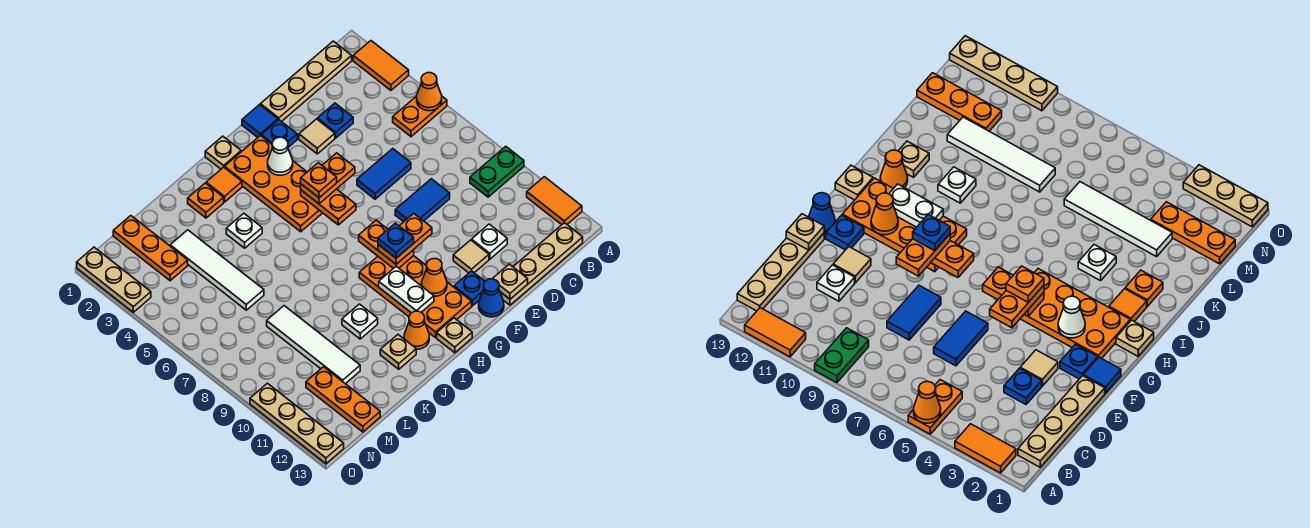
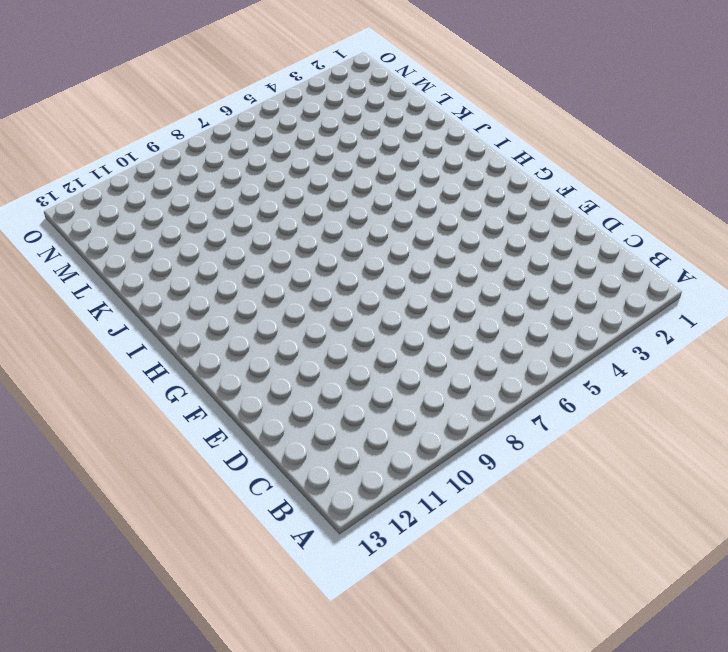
none -> orange tile A2:A3 level 1
none -> orange plate A5:B5 level 1
none -> green plate A9:B9 level 1
none -> orange tile A11:A12 level 1

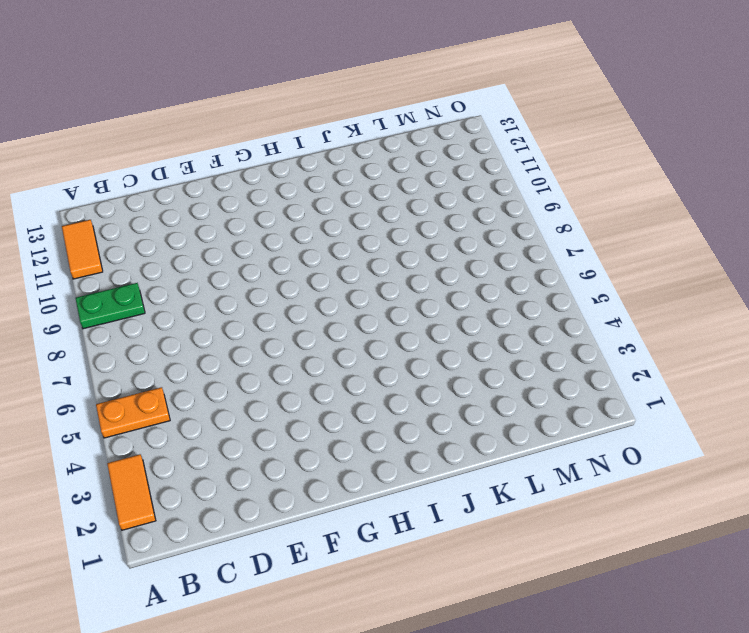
none -> tan plate B1:E1 level 1
none -> tan plate B13:E13 level 1
none -> blue plate D3 level 1
none -> blue tile D6:E6 level 1

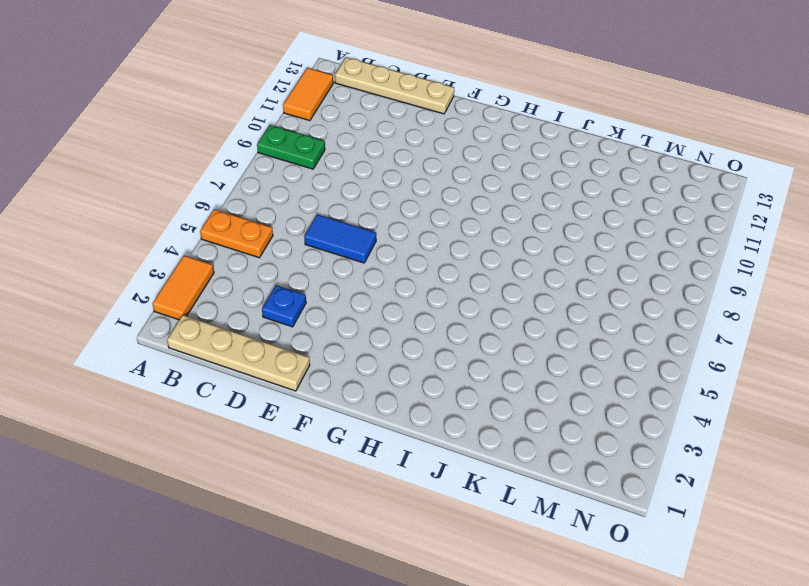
none -> blue tile D8:E8 level 1
none -> white plate D11 level 1
none -> tan tile E3 level 1
none -> tan tile E11 level 1

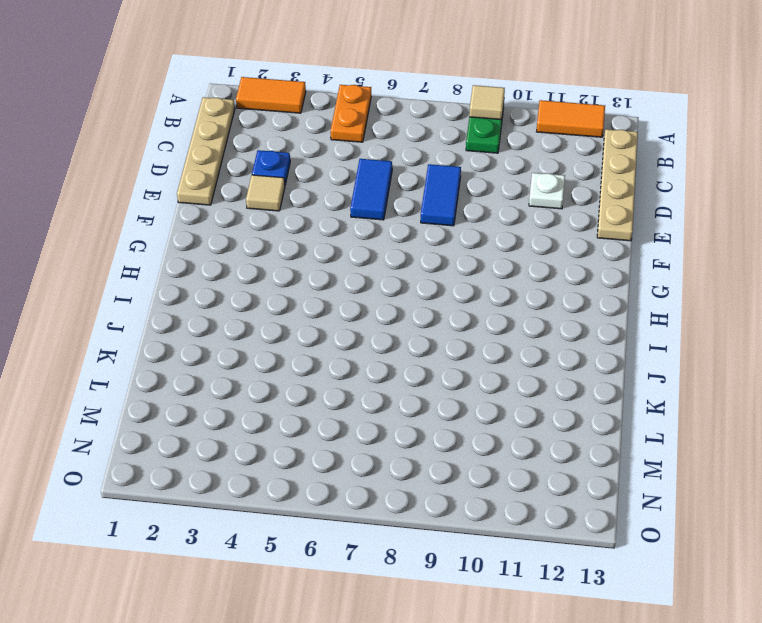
tan tile A9 level 2 -> tan tile E11 level 1
none -> blue tile F1 level 1
none -> blue plate F2 level 1
none -> blue plate F12 level 1
none -> blue cone F13 level 1

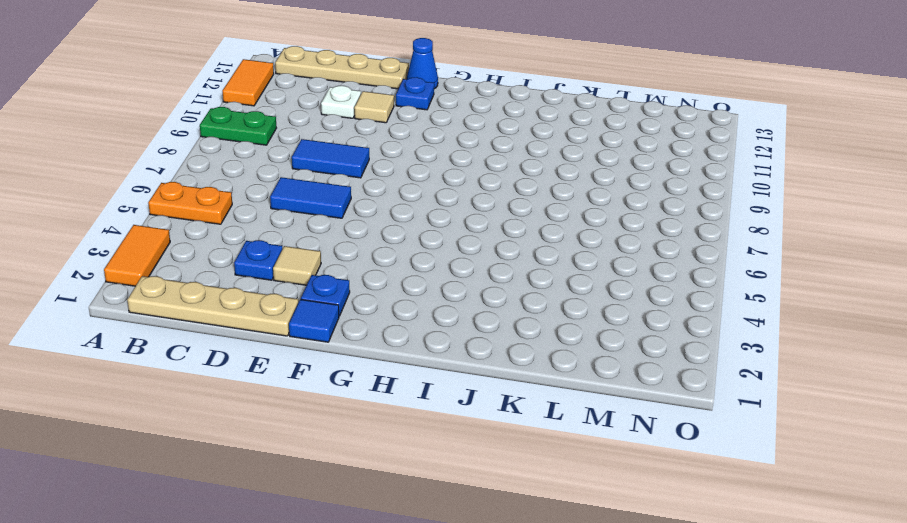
none -> orange plate G2:H5 level 1
none -> orange plate G9:H12 level 1
none -> tan plate H1 level 1
none -> tan plate H13 level 1

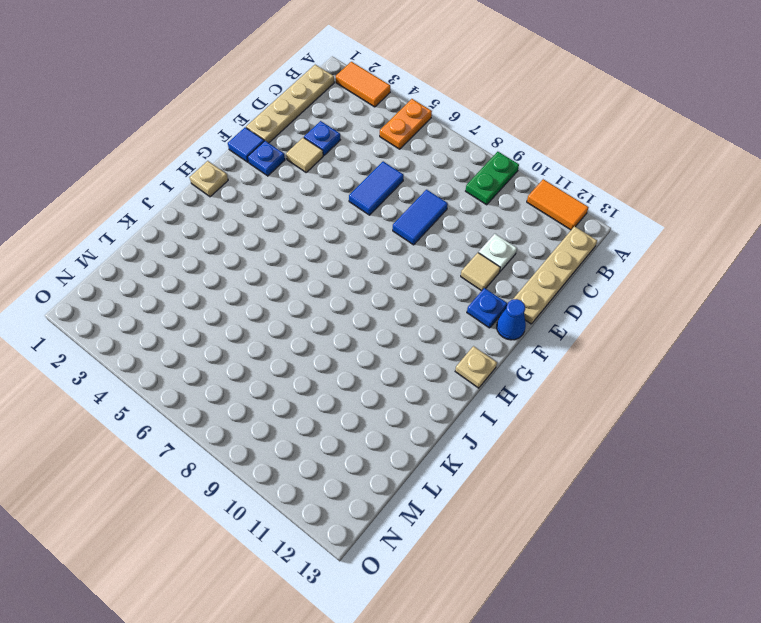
none -> orange plate G2:H5 level 1
none -> orange plate G9:H12 level 1
none -> orange tile I2 level 1
none -> orange cone I12 level 1

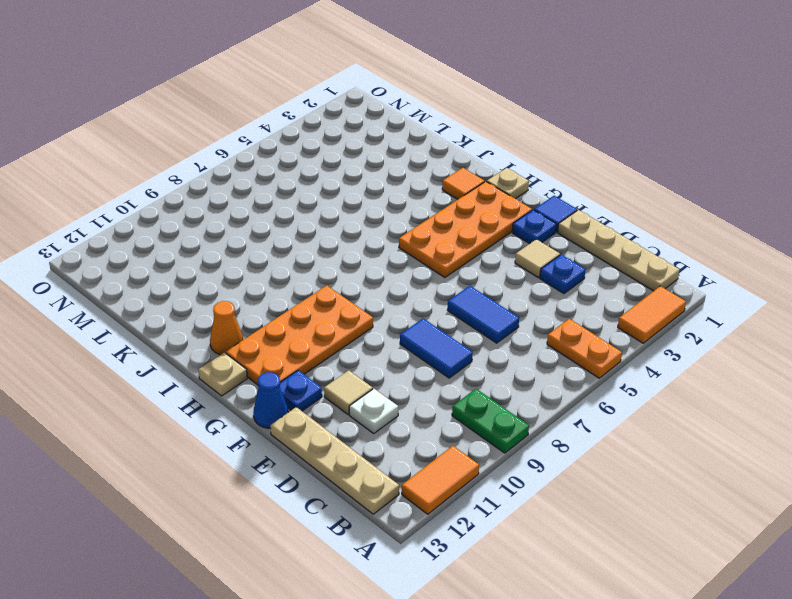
none -> orange plate J2 level 1
none -> white plate J4 level 1
none -> white plate J10 level 1
none -> tan plate J12 level 1

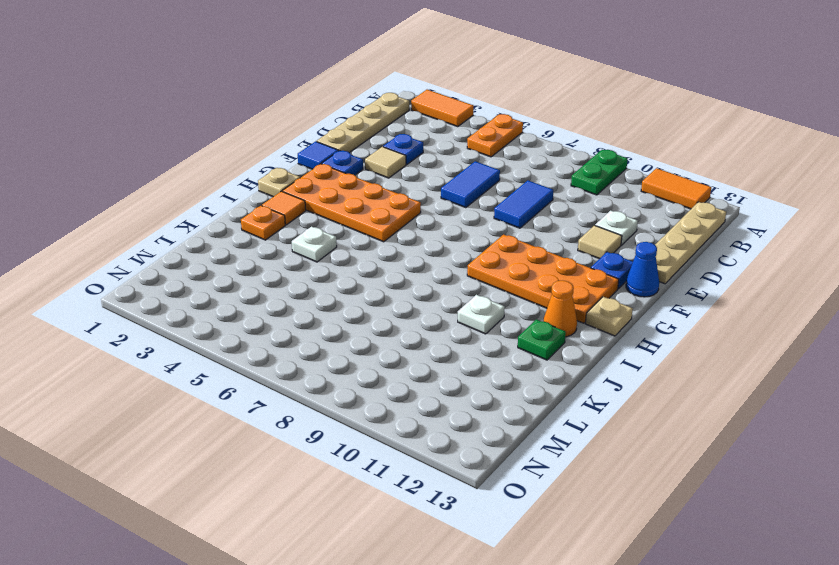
green plate J12 level 1 -> tan plate J12 level 1
none -> white tile L3:L6 level 1
none -> white tile L8:L11 level 1
none -> orange plate M1:M3 level 1
none -> orange plate M11:M13 level 1

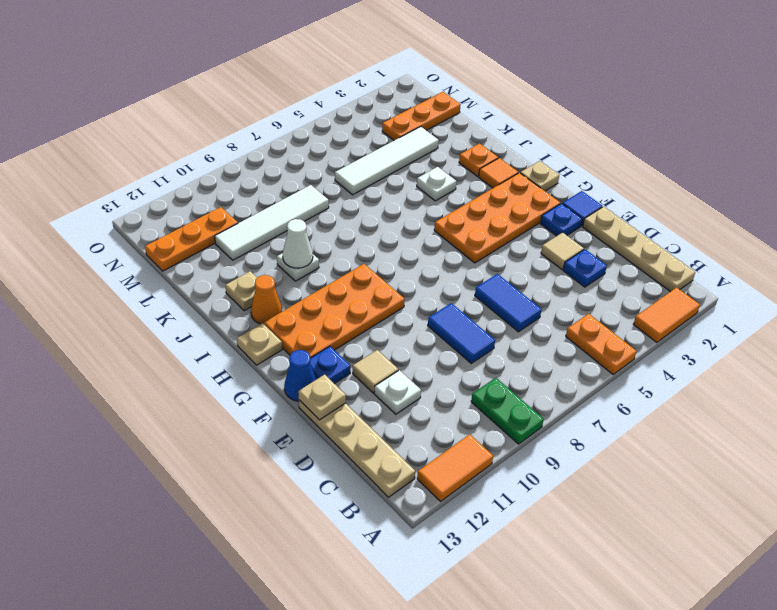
white cone J10 level 2 -> white cone G3 level 2
none -> tan plate O1:O3 level 1
none -> tan plate O10:O13 level 1
none -> orange cone A5 level 2
none -> orange plate G5:G6 level 2

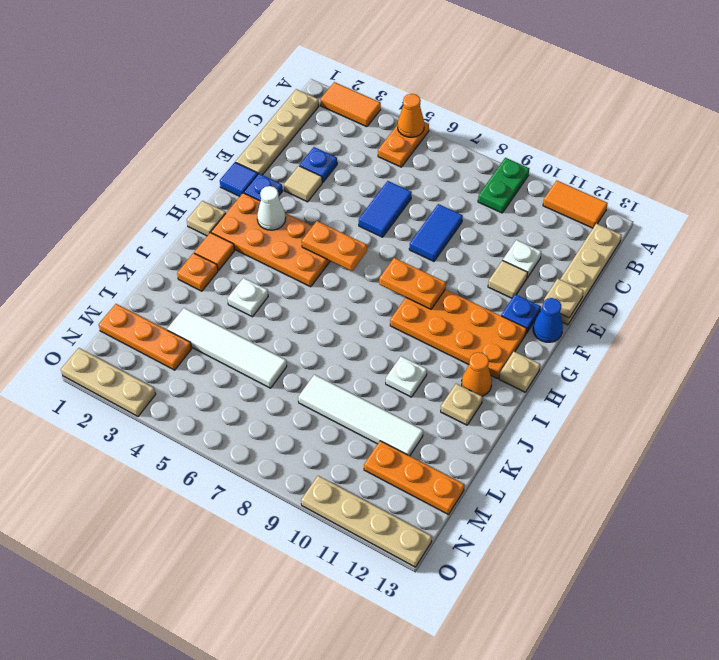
none -> orange cone G11 level 2
none -> white plate H10:H11 level 2
none -> orange plate F5:G5 level 3
none -> orange plate F9:G9 level 3

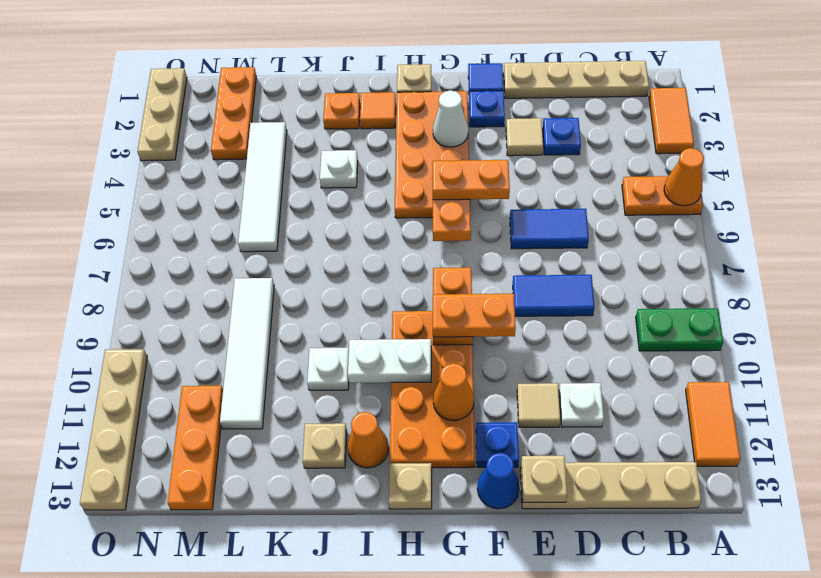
white plate H10:I10 level 2 -> white plate H10:H11 level 2
none -> orange plate G5 level 4
none -> blue plate G9 level 4

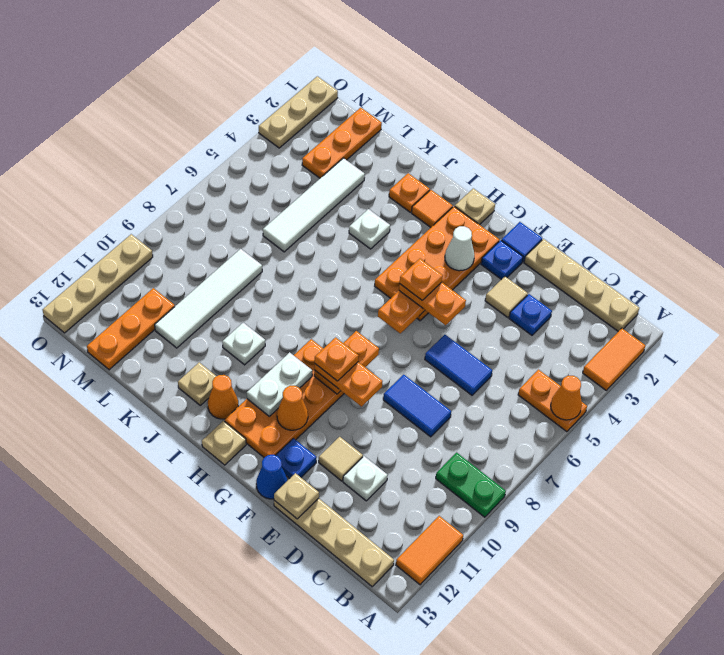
orange plate G9 level 4 -> blue plate G9 level 4

